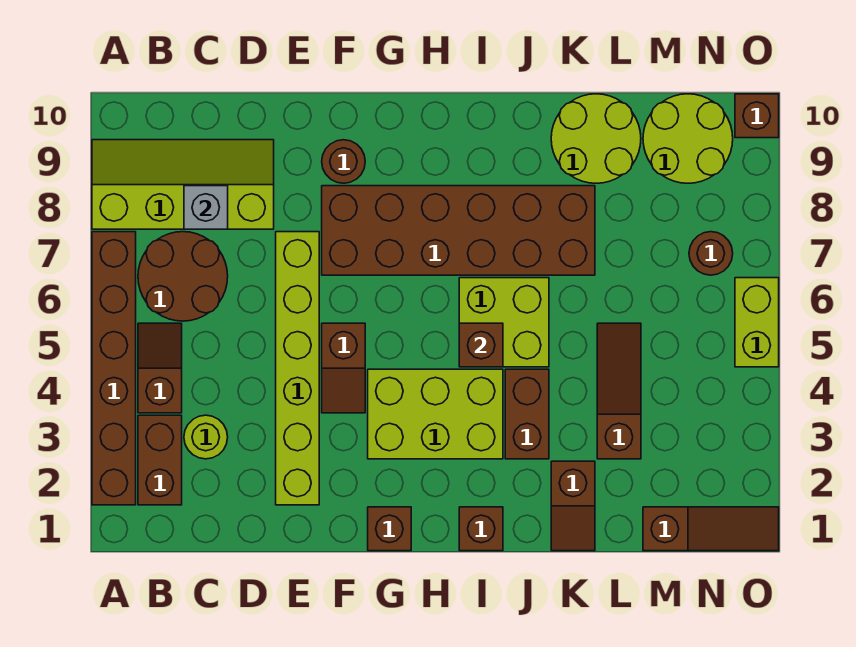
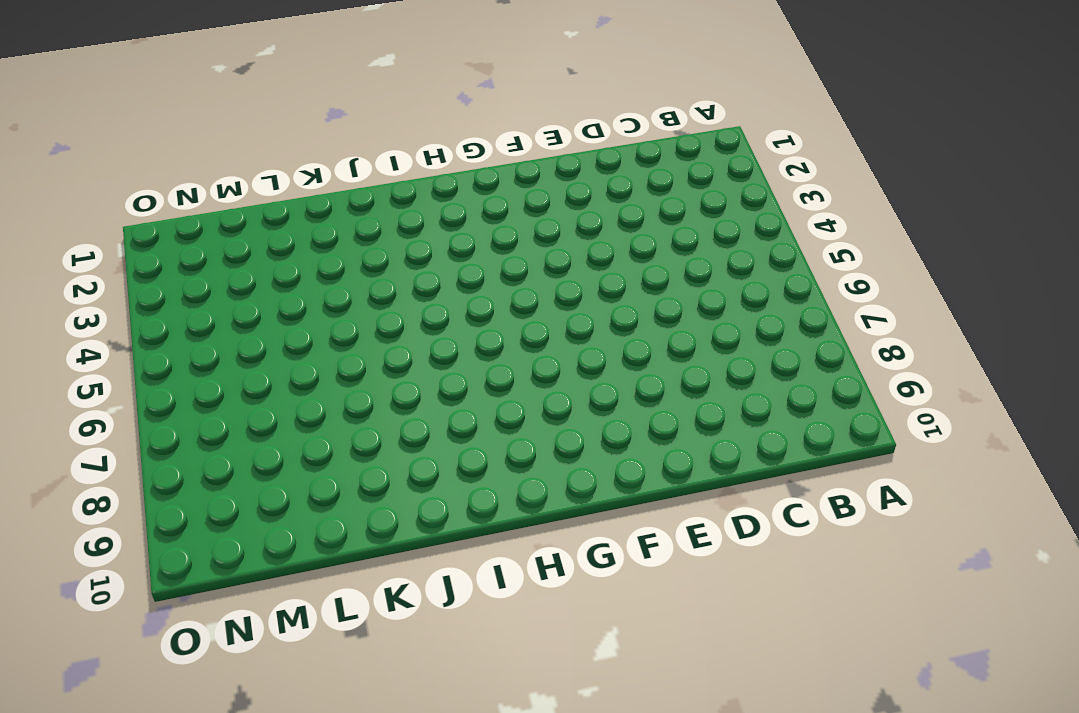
none -> brown brick A2:A7 level 1
none -> lime slope A8:D9 level 1 top 8
none -> brown brick B2:B3 level 1

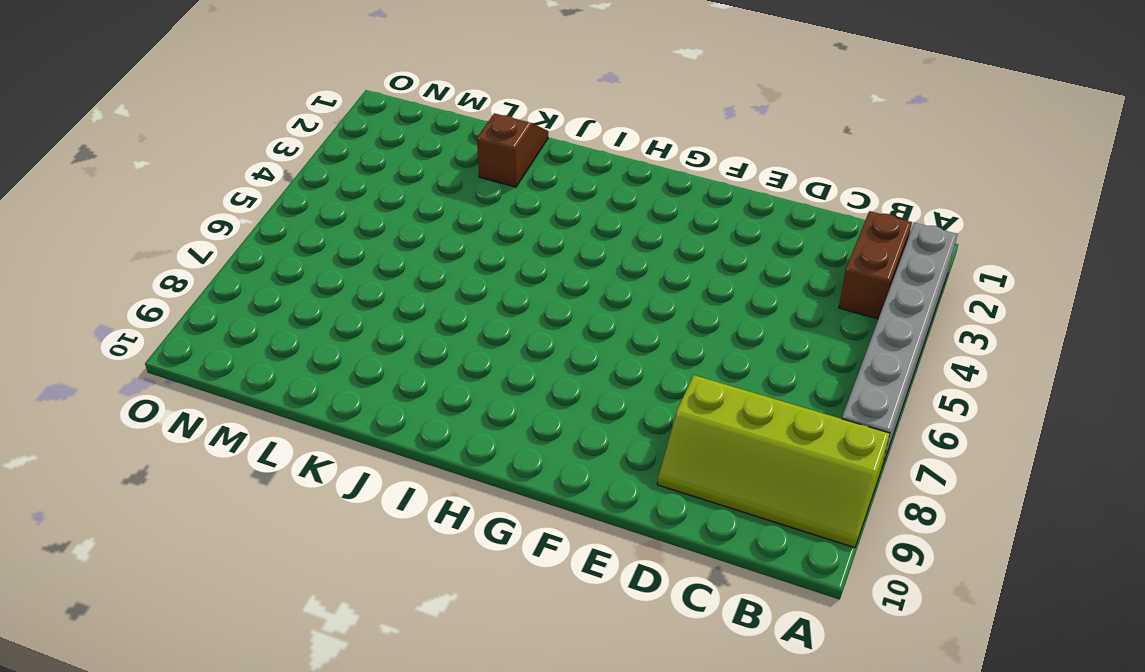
grey brick A2:A7 level 1 -> brown brick A2:A7 level 1
none -> brown slope B4:B5 level 1 top 4
none -> brown round brick B6:C7 level 1
none -> lime round brick C3 level 1

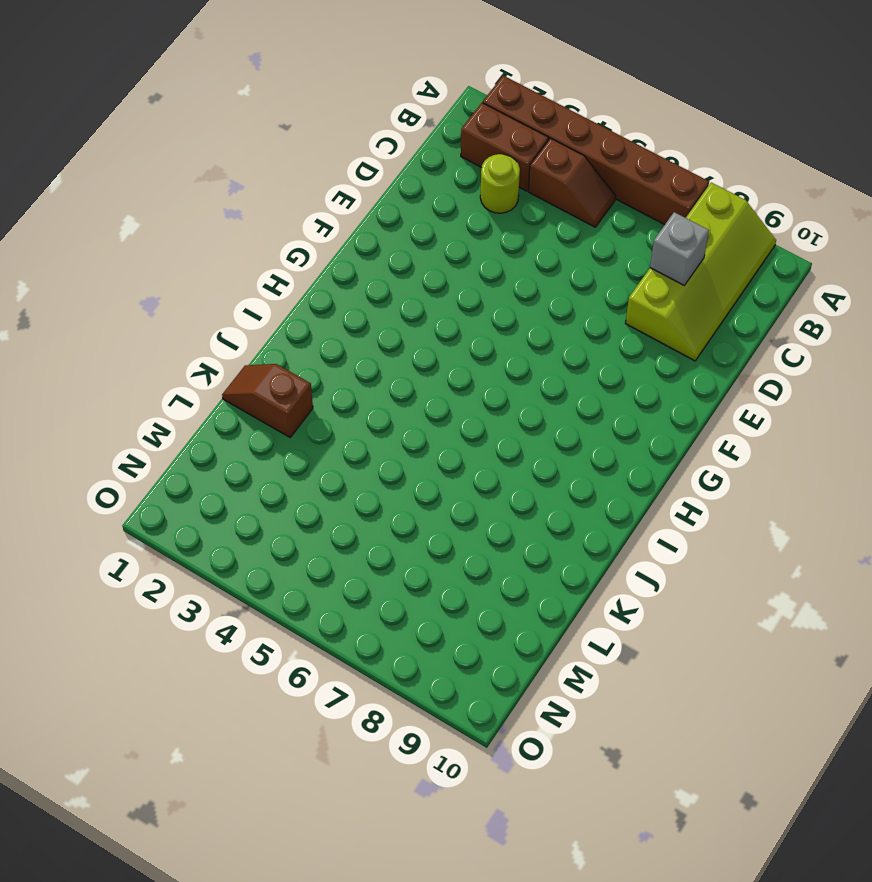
none -> brown round brick B6:C7 level 1
none -> lime brick E2:E7 level 1
none -> brown slope F4:F5 level 1 top 5

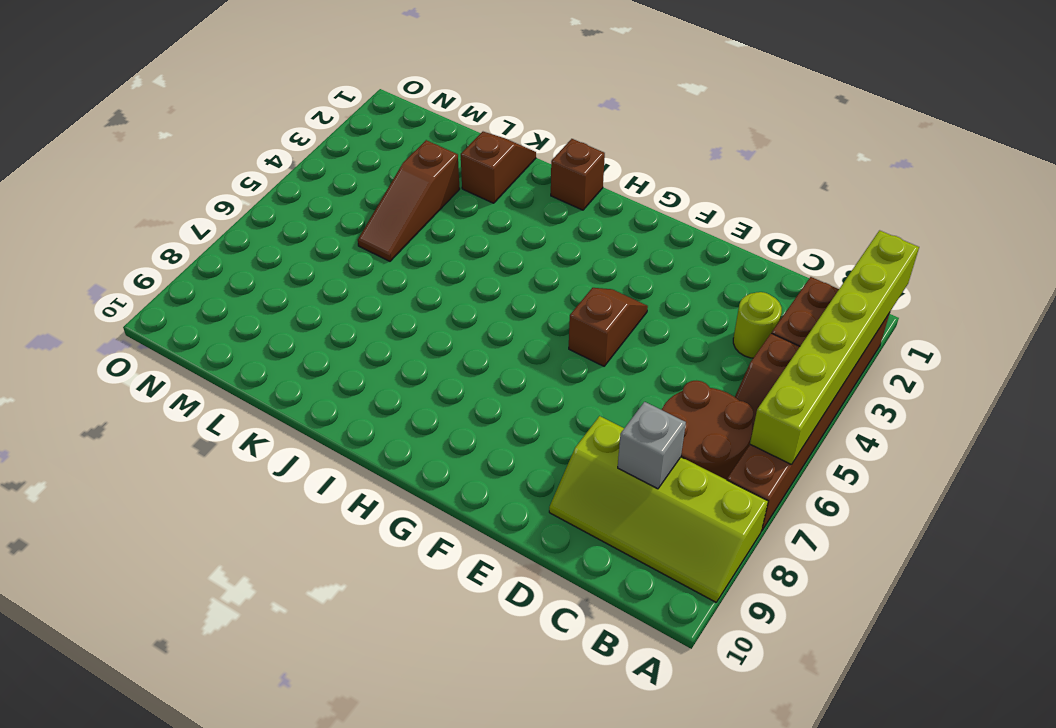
lime brick A1:A6 level 2 -> lime brick E2:E7 level 1
none -> brown brick F7:K8 level 1
none -> brown round brick F9 level 1
none -> brown brick G1 level 1

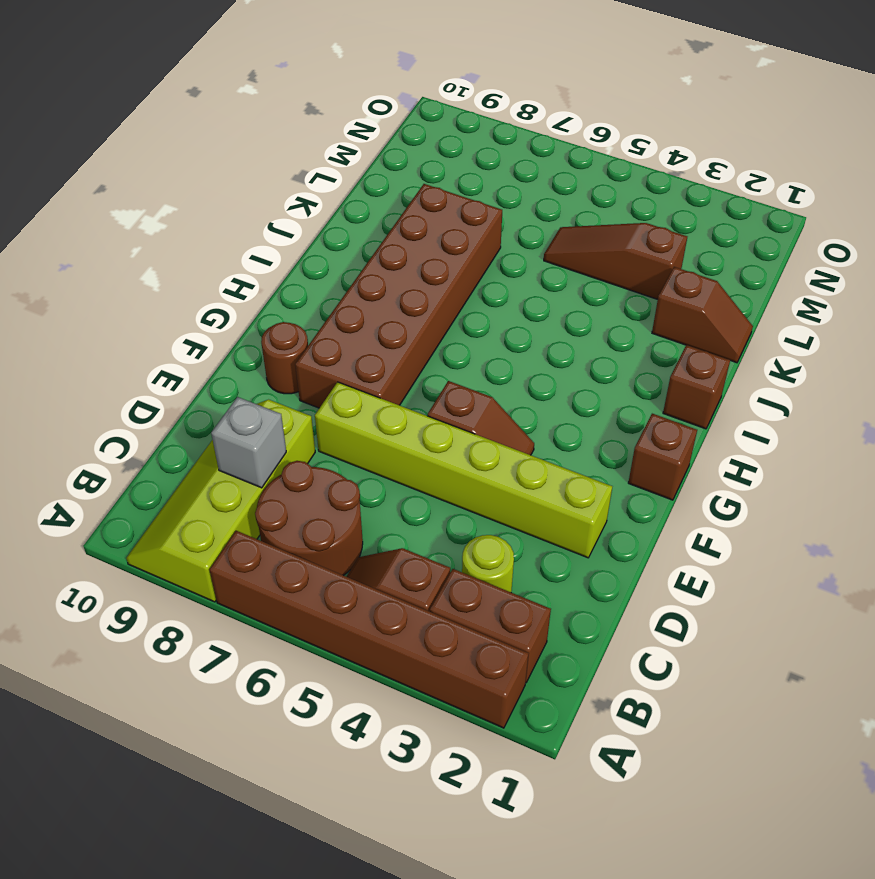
none -> lime brick G3:I4 level 1
none -> lime brick I5:J6 level 1
none -> brown brick J3:J4 level 1

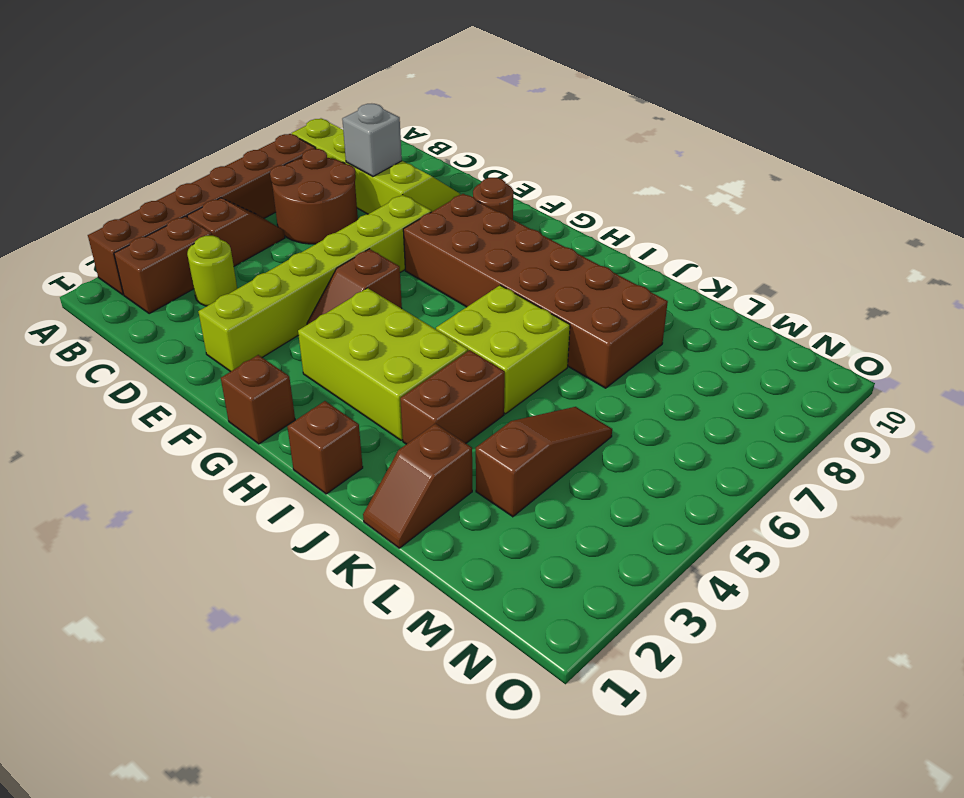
none -> lime round brick K9:L10 level 1
none -> brown slope M1:O1 level 1 top M
none -> lime round brick M9:N10 level 1

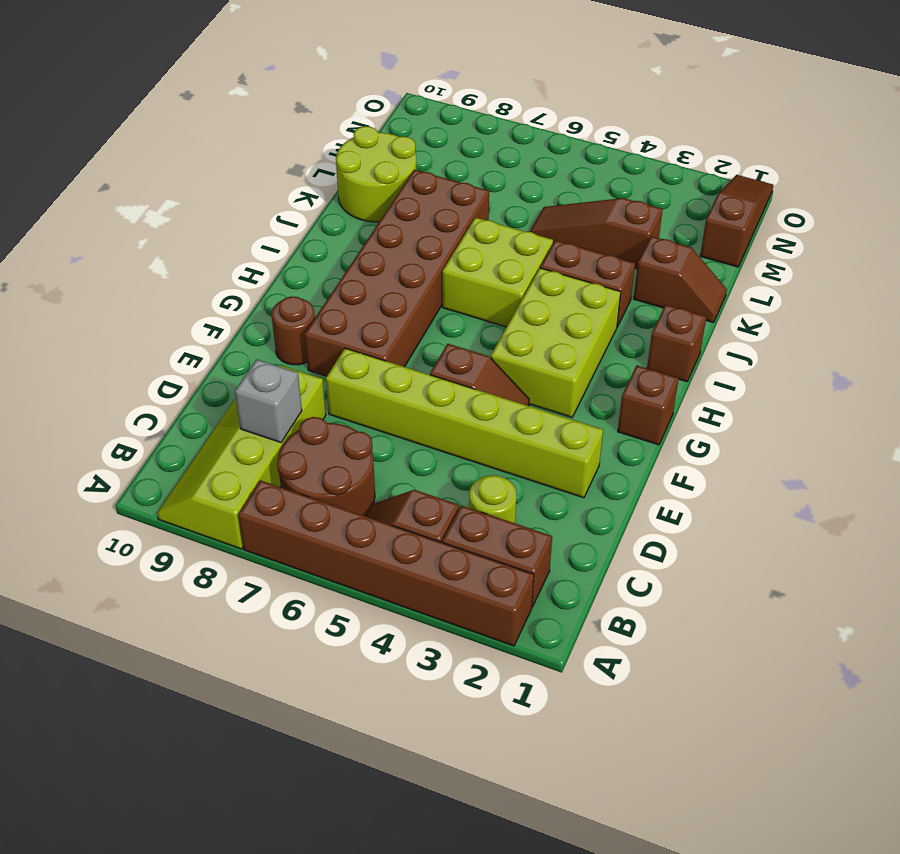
none -> lime round brick M9:N10 level 1
none -> brown round brick N7 level 1
none -> lime brick O5:O6 level 1

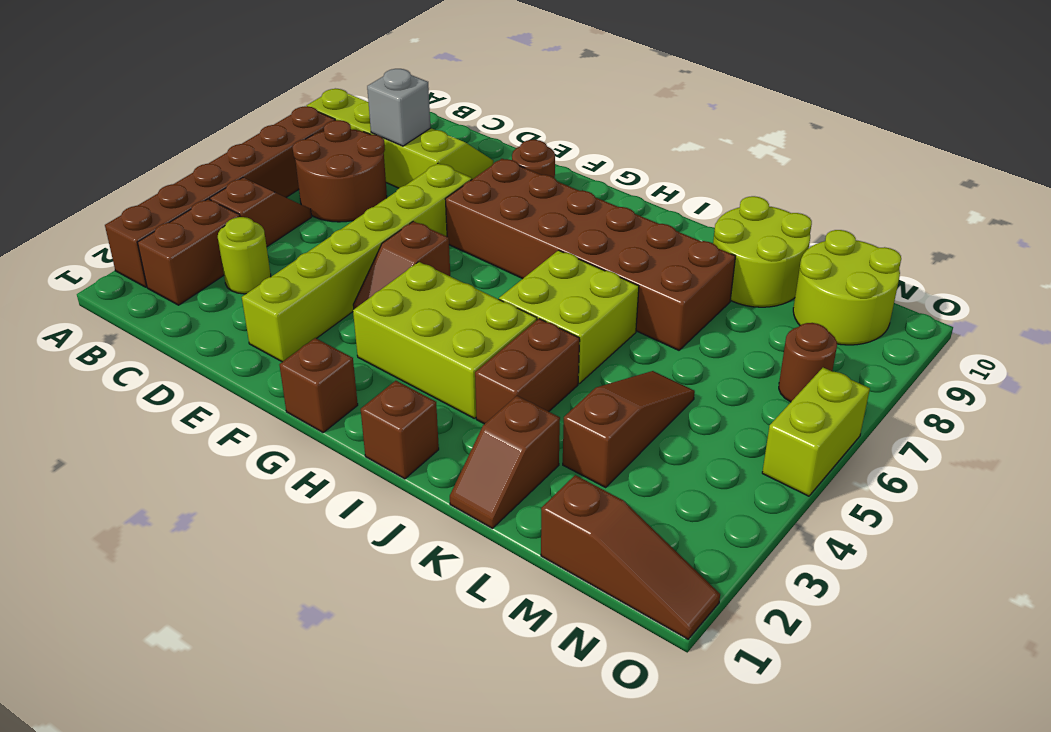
none -> brown brick O10 level 1
none -> brown brick I5 level 2

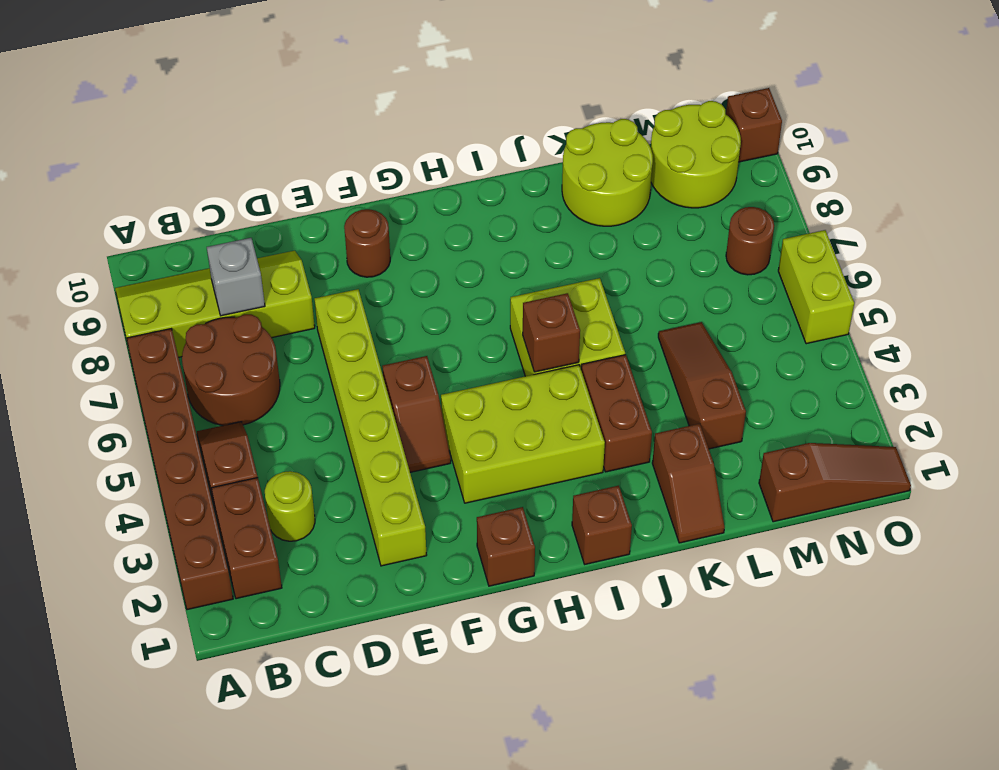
none -> brown brick F7:K8 level 1

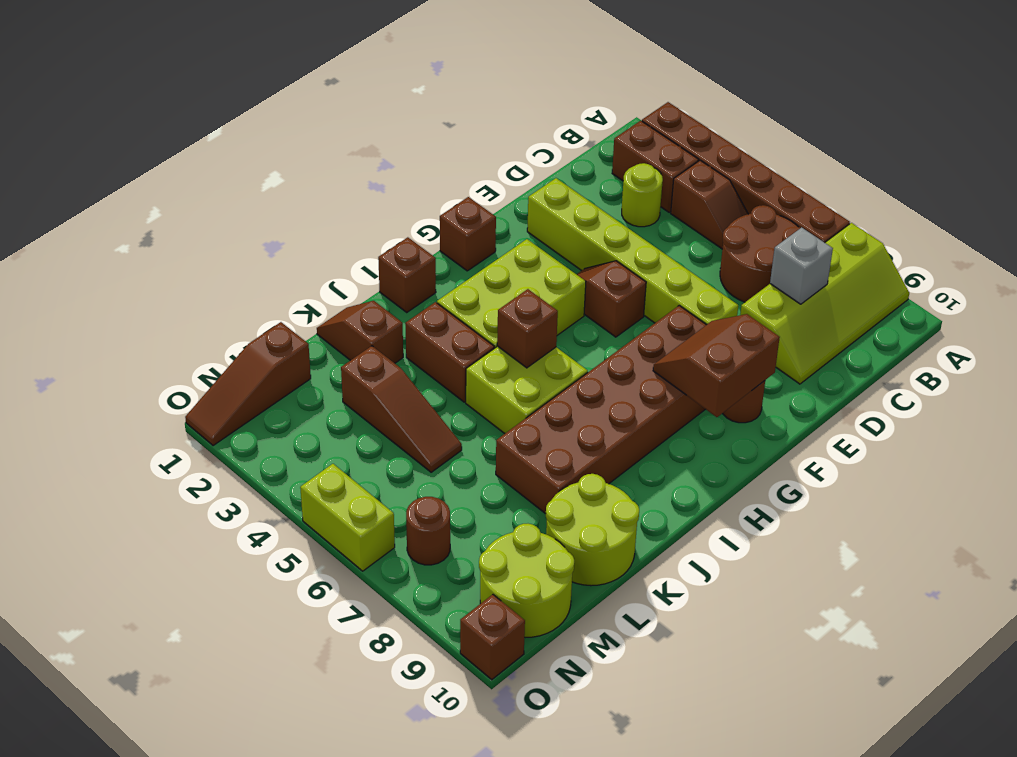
brown slope F8:G9 level 2 top 9 -> none

